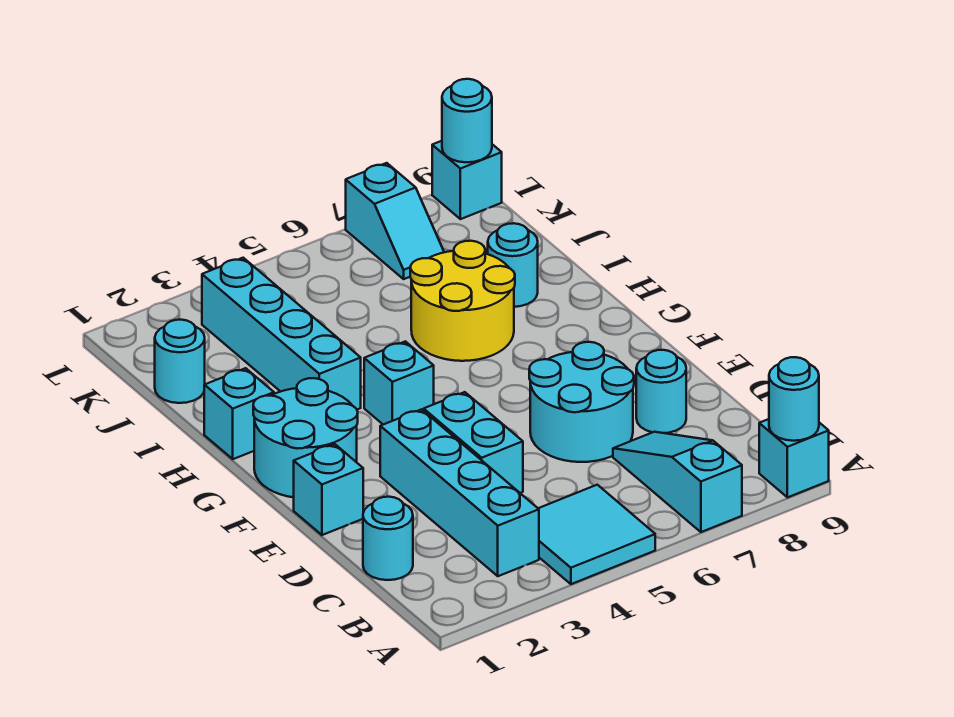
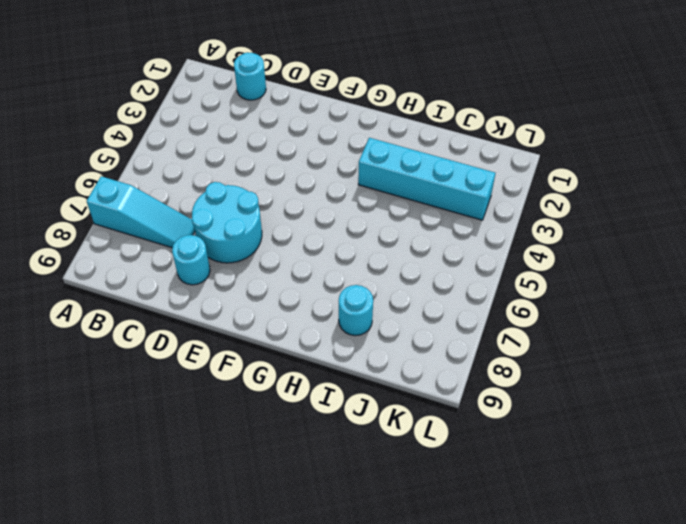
none -> cyan tile A4:B5 level 1
none -> cyan brick A9 level 1
none -> cyan brick B3:E3 level 1

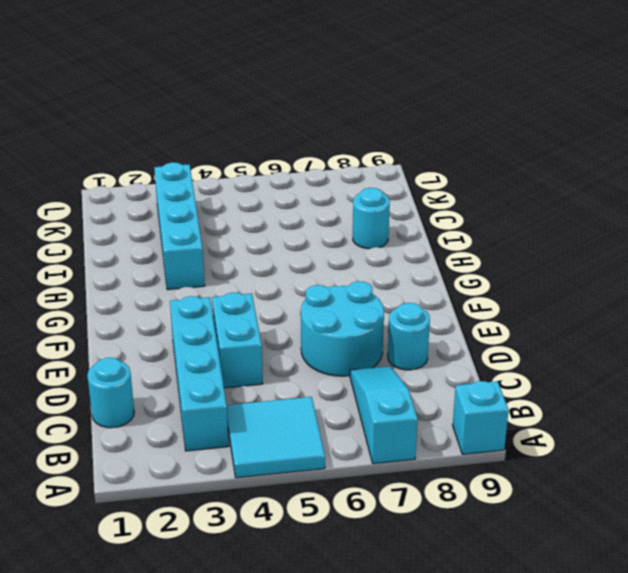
none -> cyan brick E1 level 1
none -> cyan round brick F1:G2 level 1
none -> cyan brick G4 level 1

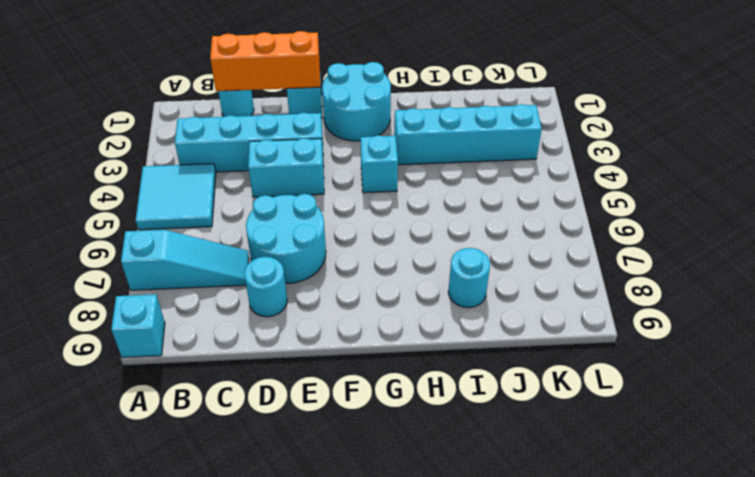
orange brick C1:E1 level 2 -> none
none -> cyan brick H1 level 1
none -> yellow round brick H6:I7 level 1
none -> cyan round brick J1 level 1

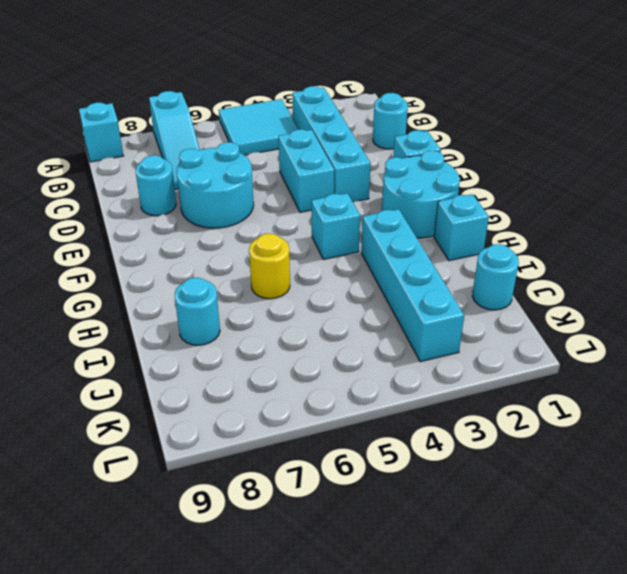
yellow round brick H6 level 1 -> yellow round brick H6:I7 level 1
none -> cyan slope K7:L7 level 1 top L
none -> cyan brick L9 level 1
none -> cyan round brick A9 level 2

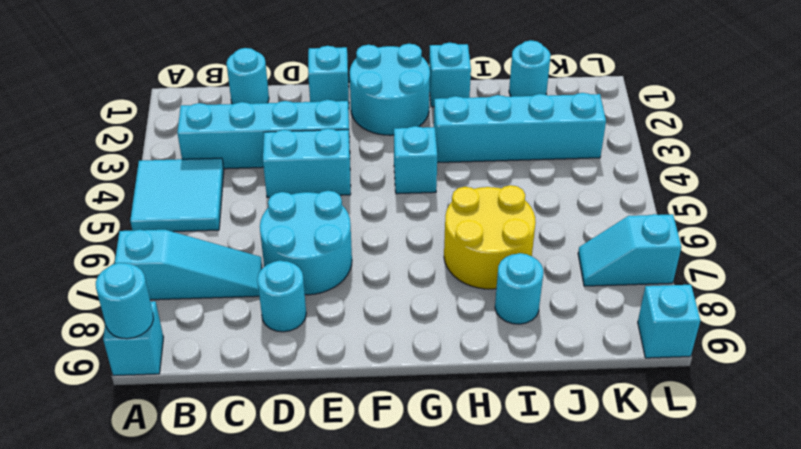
none -> cyan round brick L9 level 2

